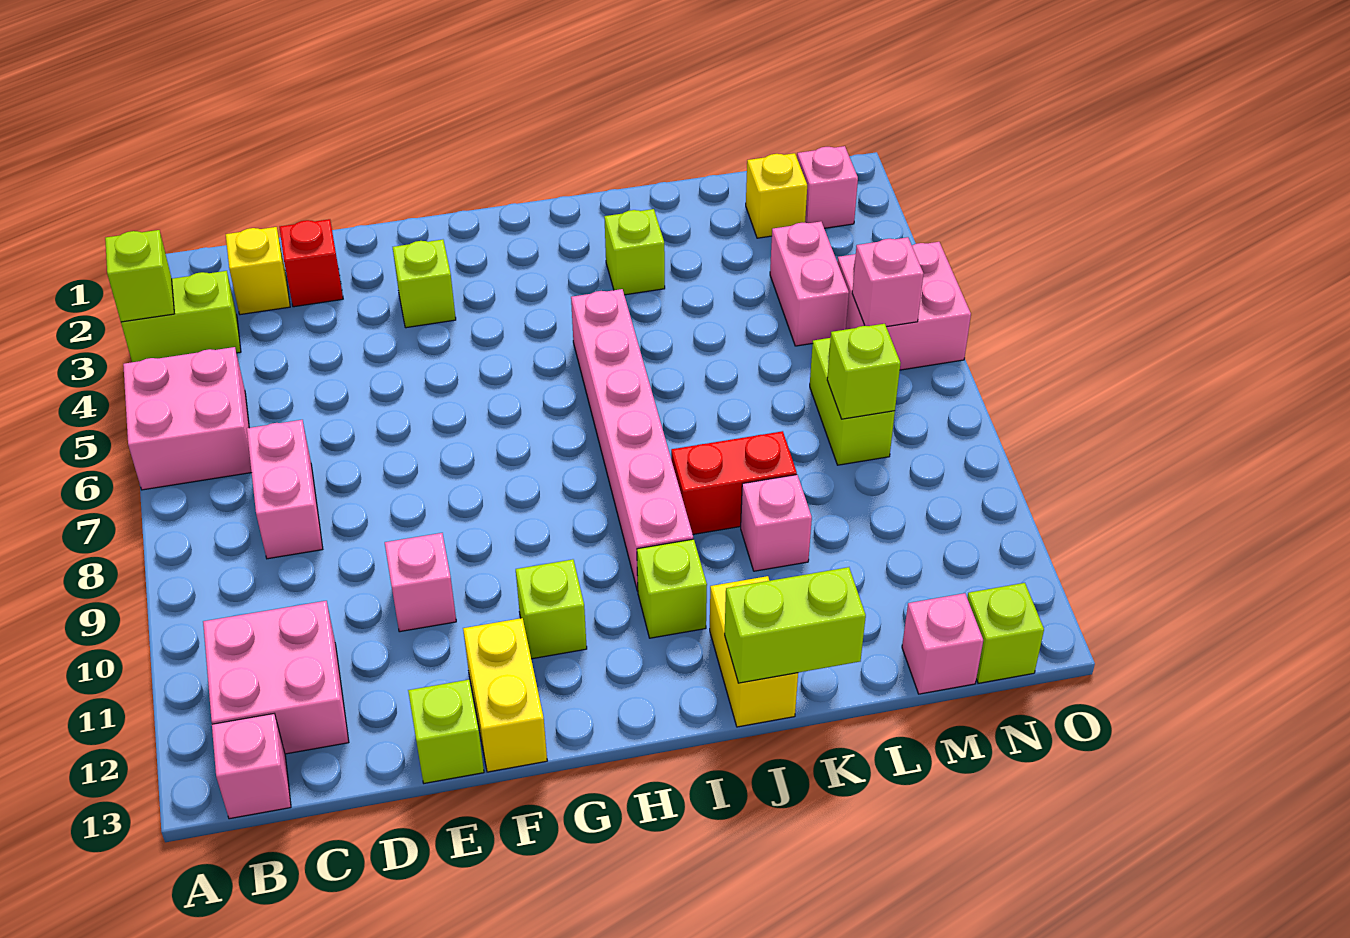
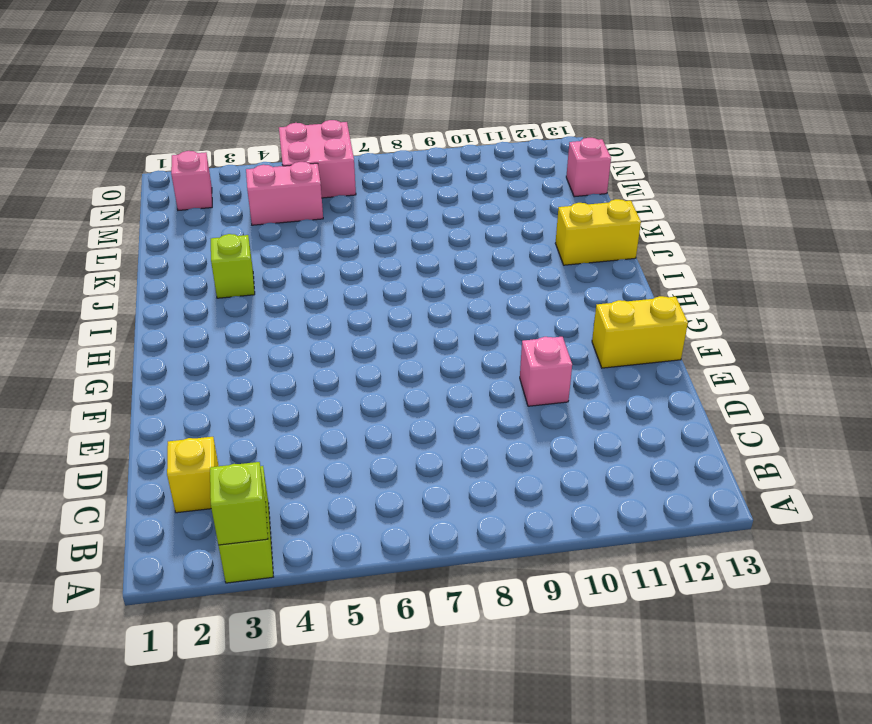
none -> pink brick A5:B6 level 1
none -> pink brick B11:C12 level 1
none -> pink brick B13 level 1

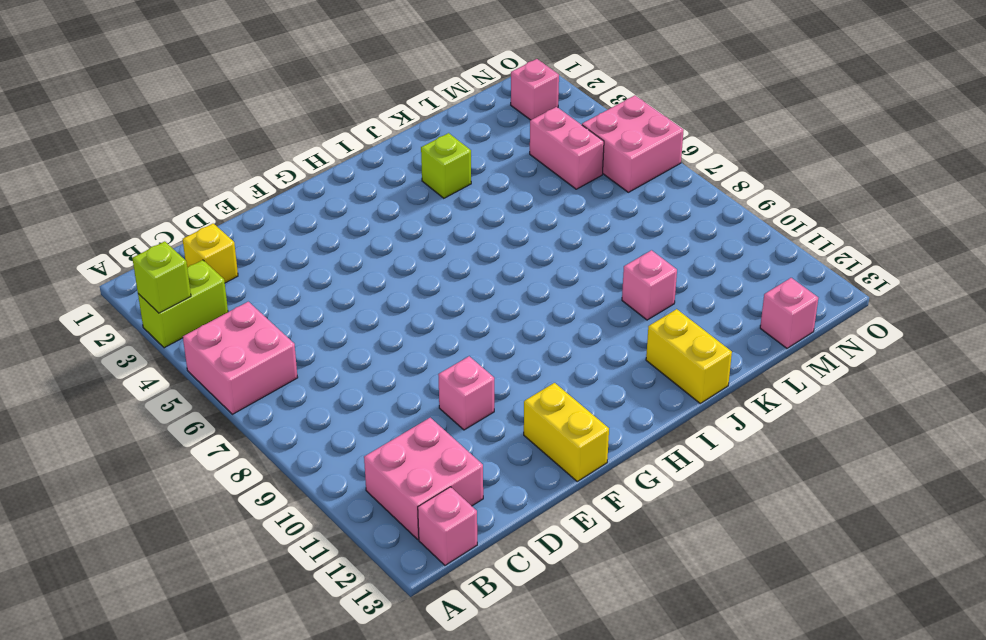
none -> pink brick C7:C8 level 1
none -> red brick D2 level 1
none -> lime brick E13 level 1

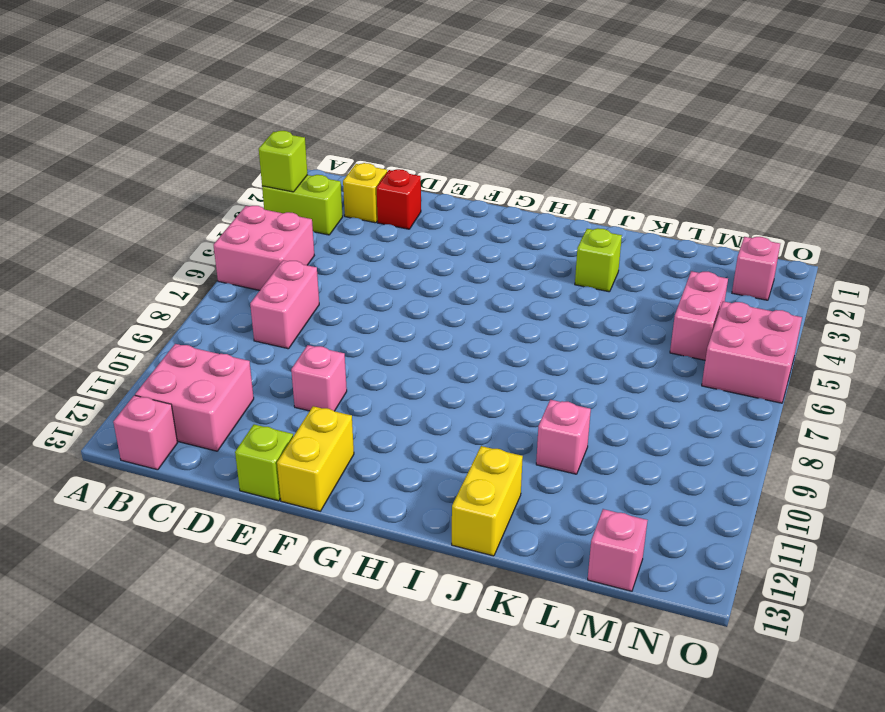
none -> lime brick F3 level 1
none -> lime brick G11 level 1
none -> pink brick I5:I10 level 1

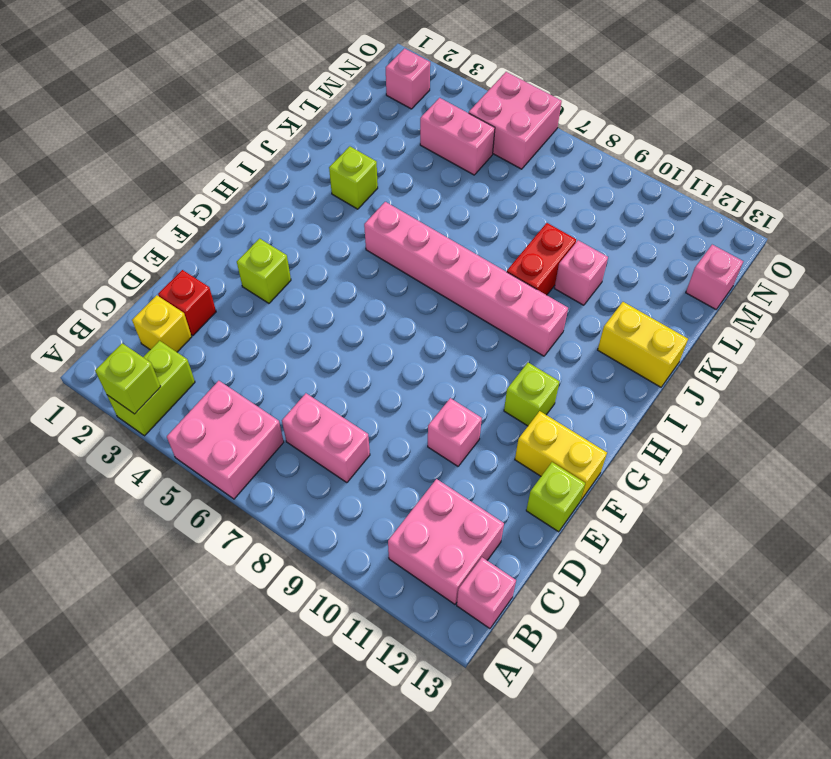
none -> lime brick I11 level 1
none -> yellow brick M2 level 1
none -> lime brick M7:M8 level 1

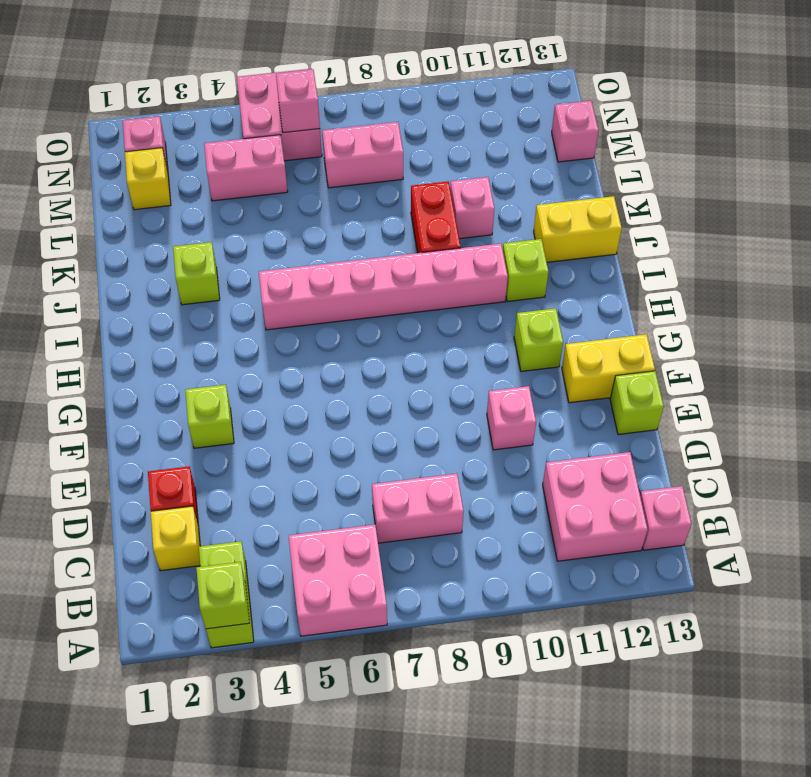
pink brick M7:M8 level 1 -> lime brick M7:M8 level 1
none -> lime brick N13 level 1
none -> lime brick J13:K13 level 2
none -> lime brick M8 level 2

